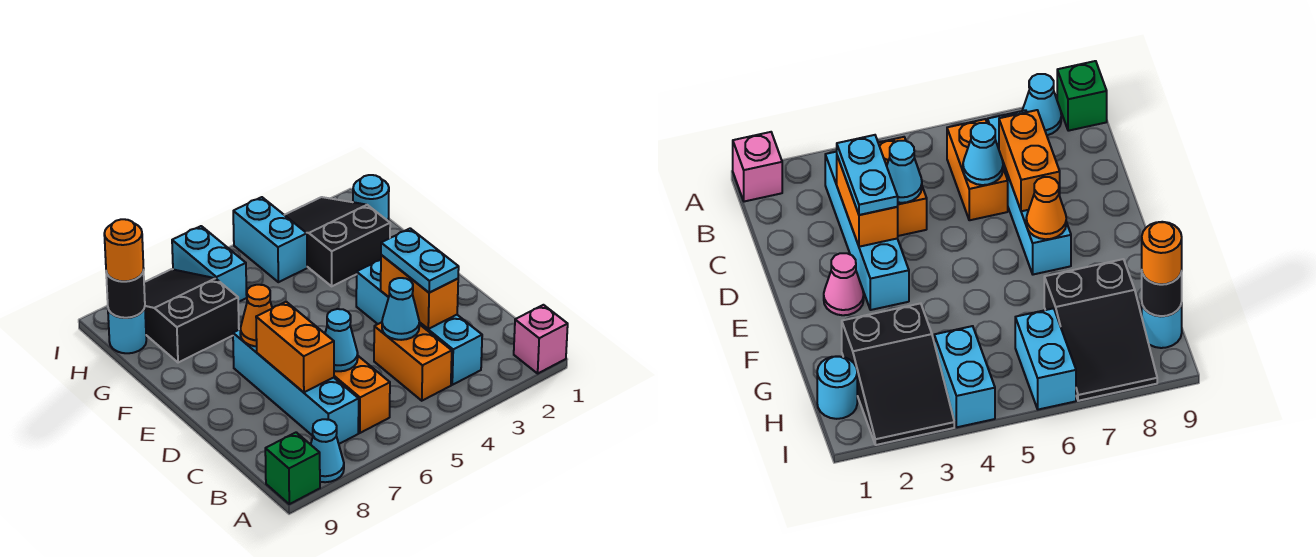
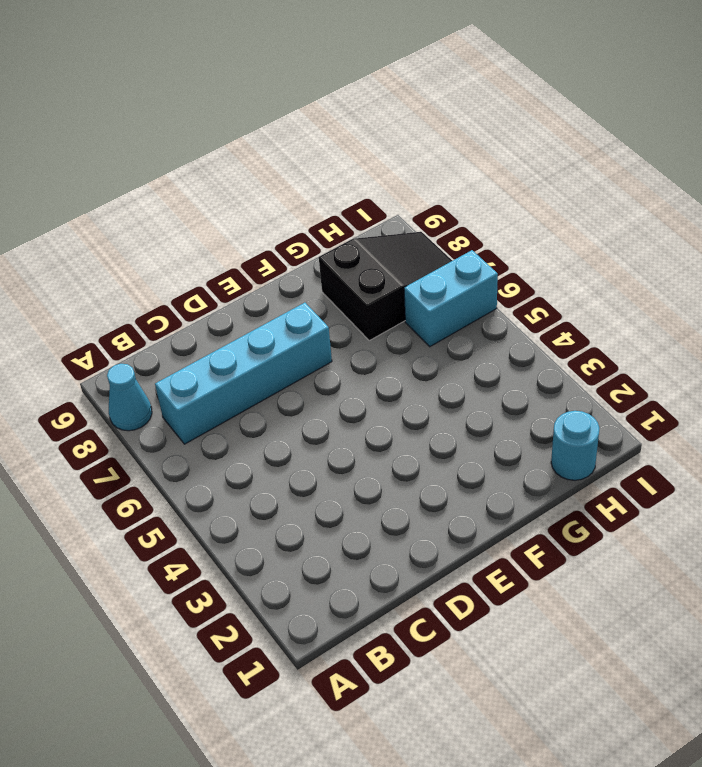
none -> pink brick A1 level 1
none -> green brick A9 level 1
none -> cyan brick B3:E3 level 1

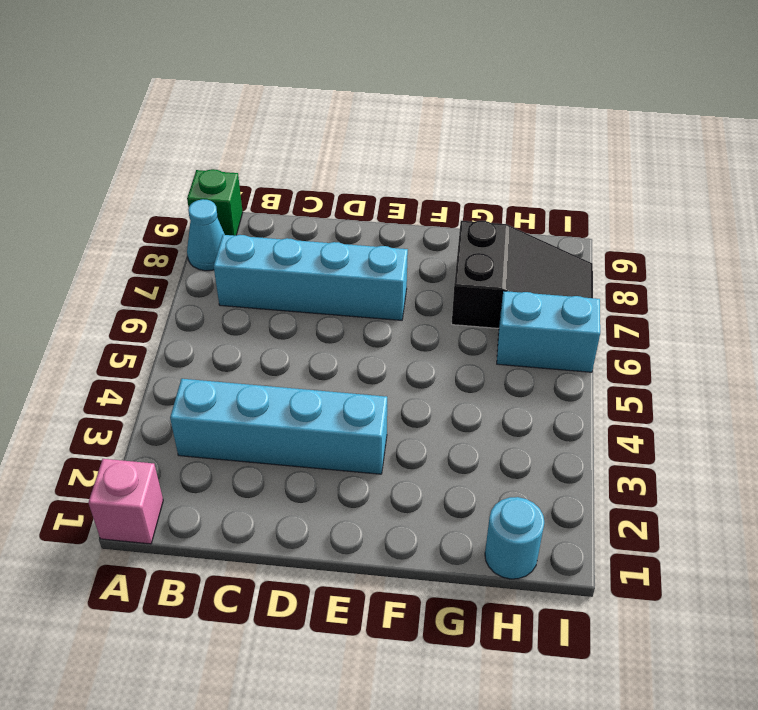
none -> orange brick B4:C4 level 1
none -> orange brick B6:C6 level 1
none -> pink cone E2 level 1

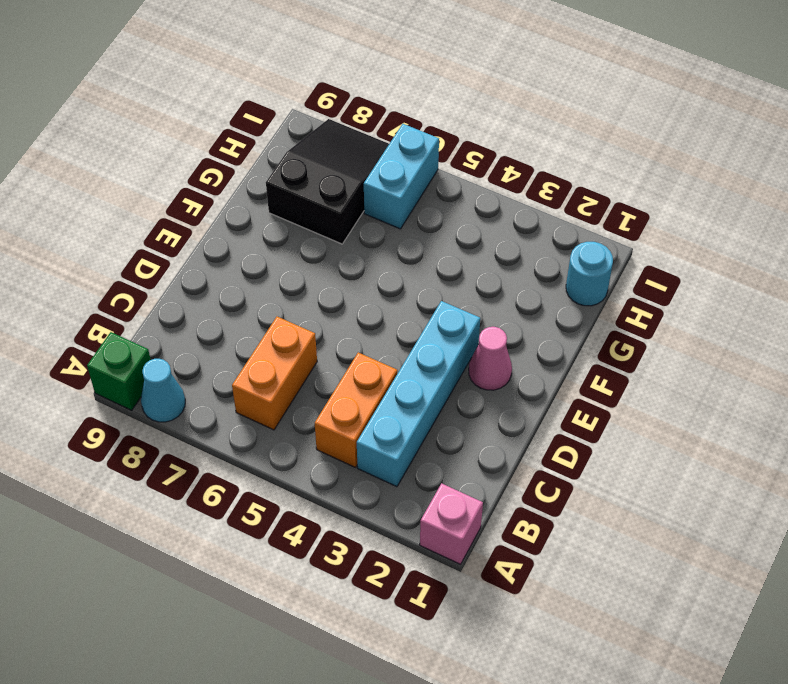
none -> cyan brick B7:E7 level 1
none -> black slope G2:I3 level 1 top G
none -> cyan brick H4:I4 level 1

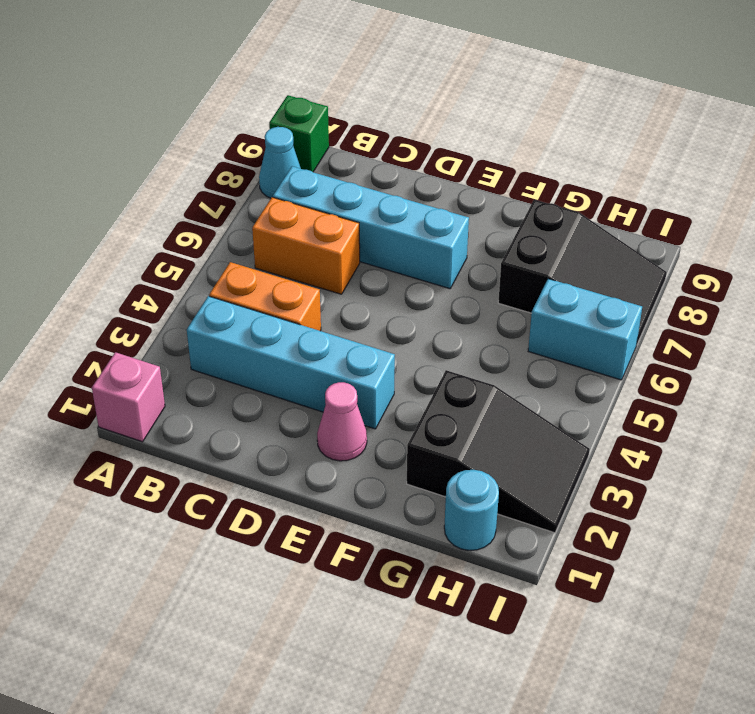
none -> cyan brick H4:I4 level 1
none -> cyan round brick H9 level 1
none -> orange brick C3:D3 level 2

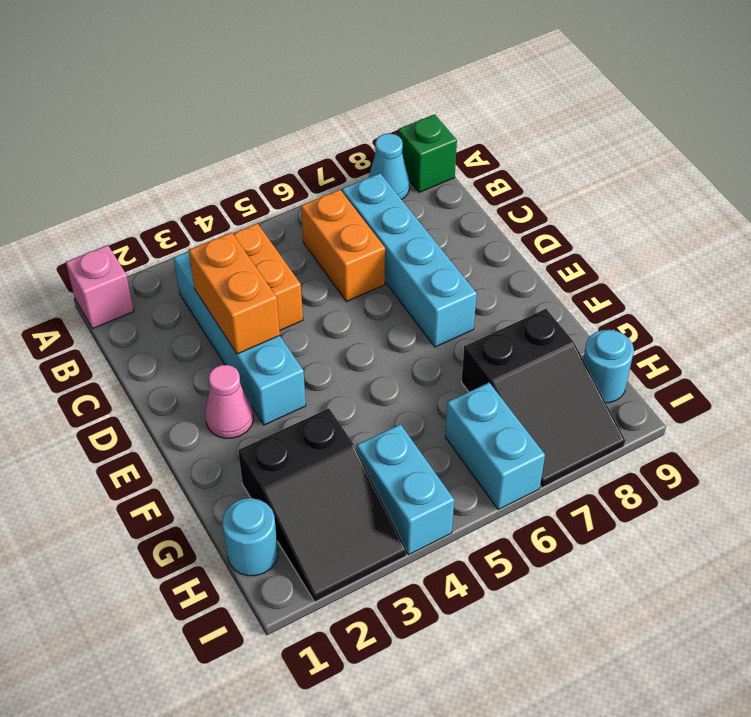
none -> cyan cone C4 level 2
none -> cyan cone C6 level 2
none -> orange brick C7:D7 level 2

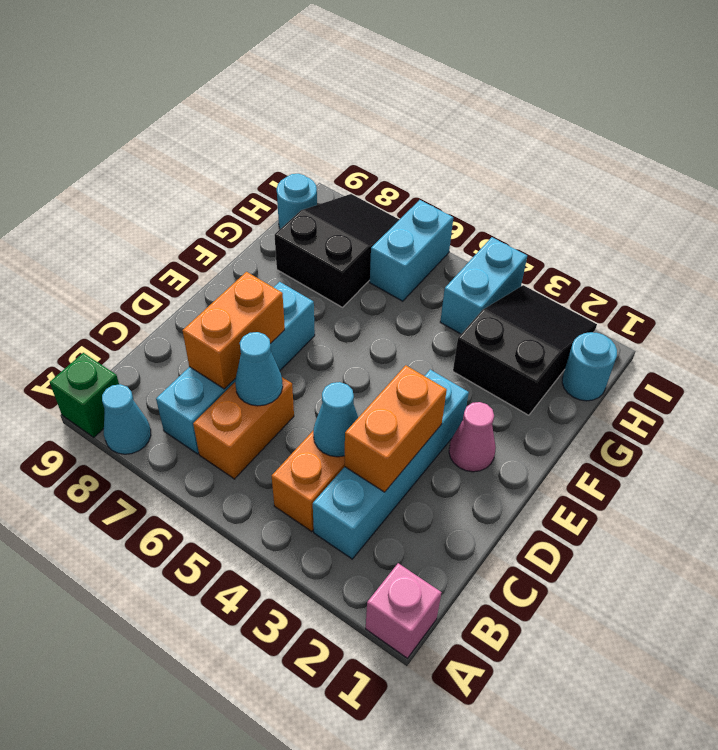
none -> orange cone E7 level 2
none -> black round brick H9 level 2
none -> cyan plate C3:D3 level 3

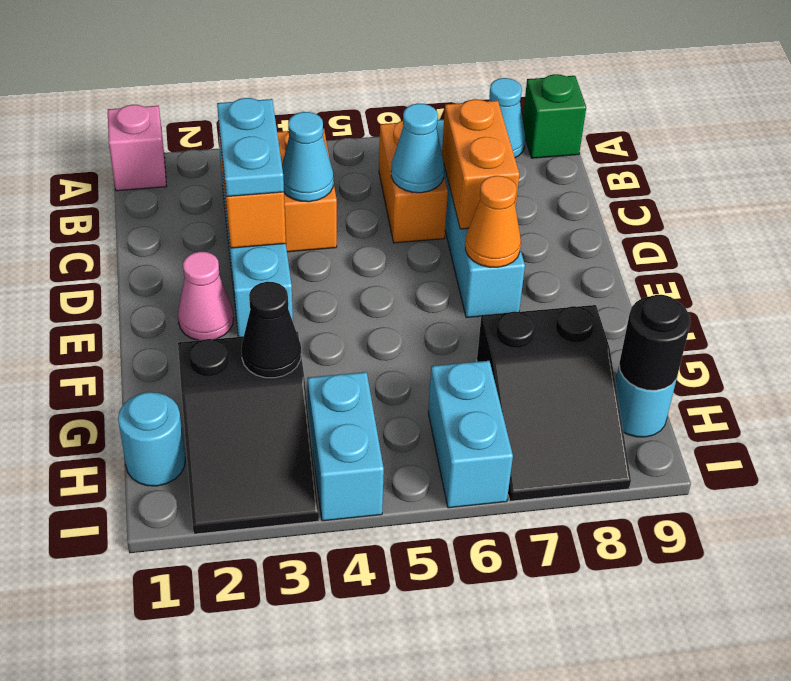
black cone G3 level 2 -> none
none -> orange round brick H9 level 3

